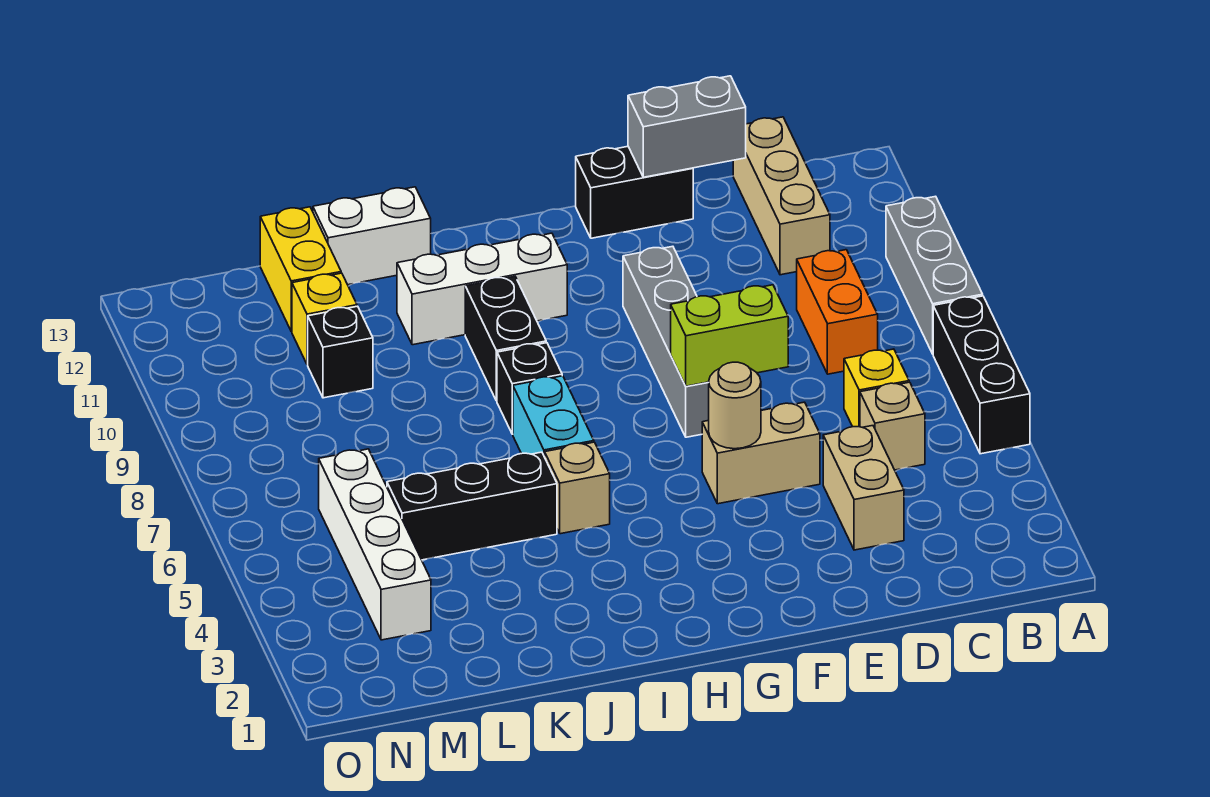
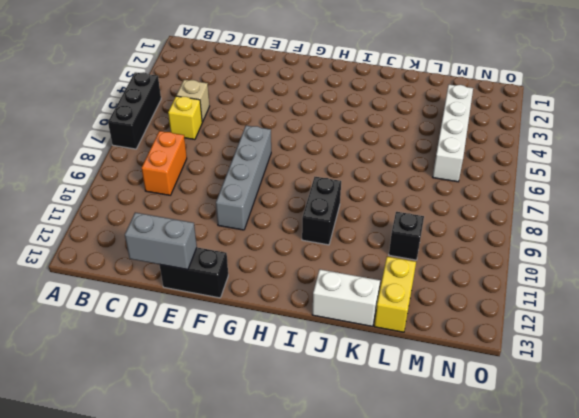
none -> grey brick A8:A10 level 1
none -> tan brick C11:C13 level 1
none -> tan brick D3:D4 level 1

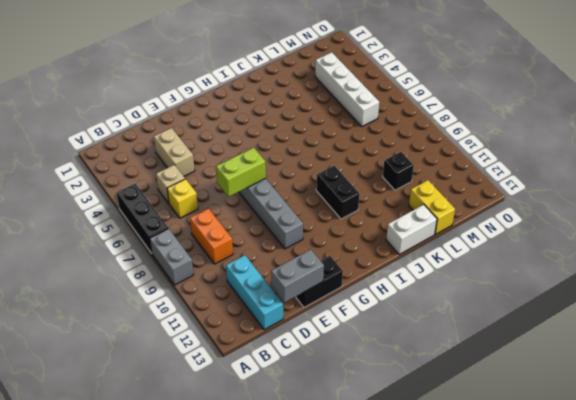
grey brick A8:A9 level 1 -> grey brick A8:A10 level 1
cyan brick C11:C13 level 1 -> tan brick C11:C13 level 1
none -> tan brick E5:F5 level 1
none -> white brick H11:J11 level 1
none -> tan brick I5 level 1

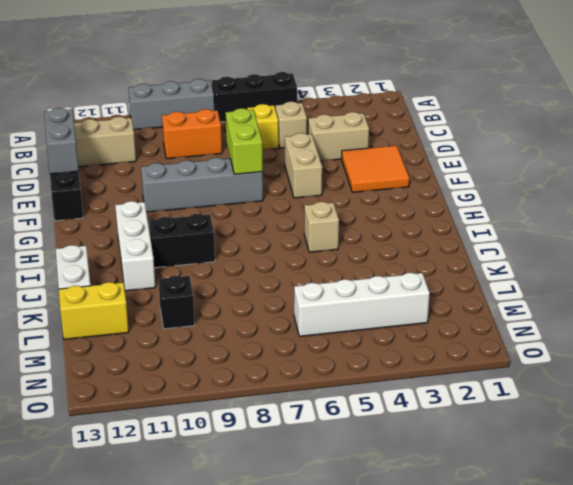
orange tile E2:F3 level 1 -> none
none -> cyan brick I6:I7 level 1
none -> black brick I8 level 1
none -> black brick J5:L5 level 1

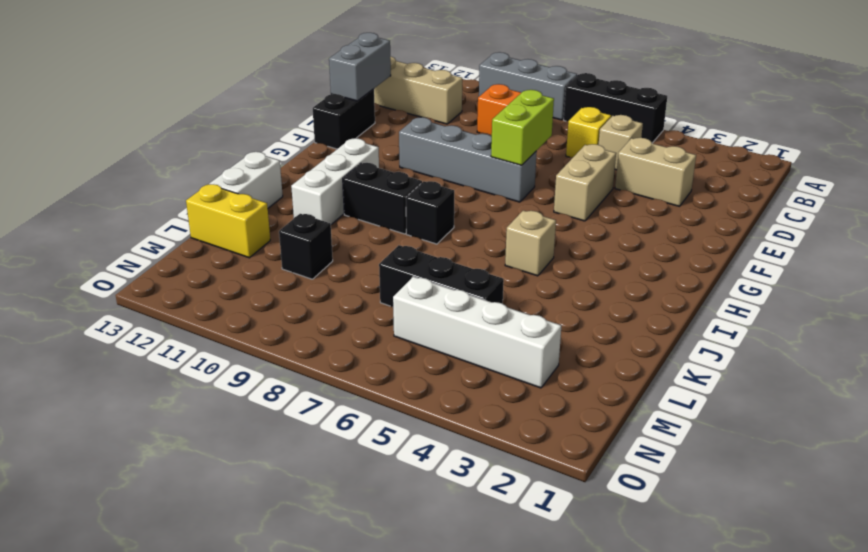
black brick L5:L7 level 1 -> black brick J5:L5 level 1
none -> cyan brick I6:I7 level 1
none -> yellow brick L11 level 1
none -> tan round brick F5 level 2

